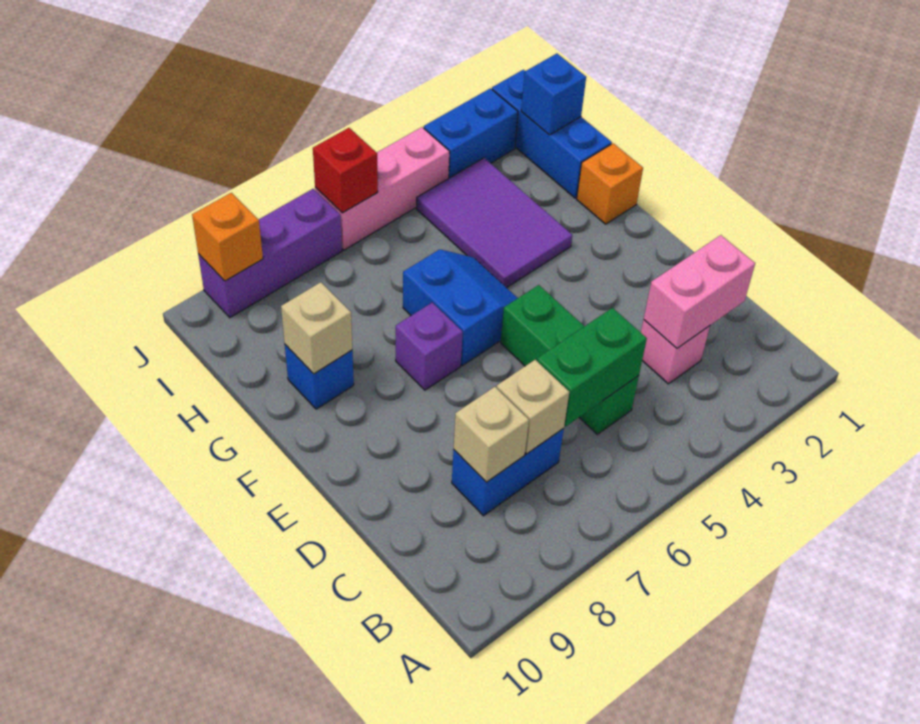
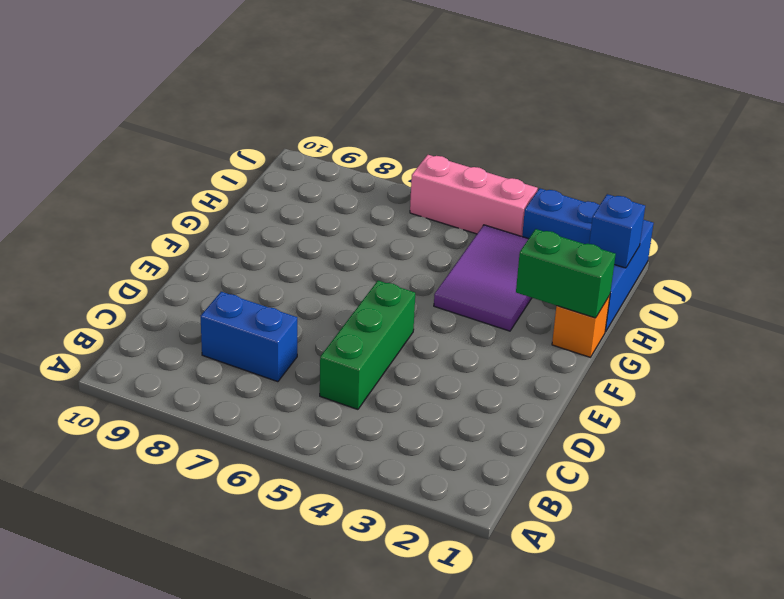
green brick G1:G2 level 2 -> green brick C5:C6 level 2
none -> pink brick C3 level 1
none -> blue slope F5:G6 level 1 top 6
none -> purple brick F7 level 1

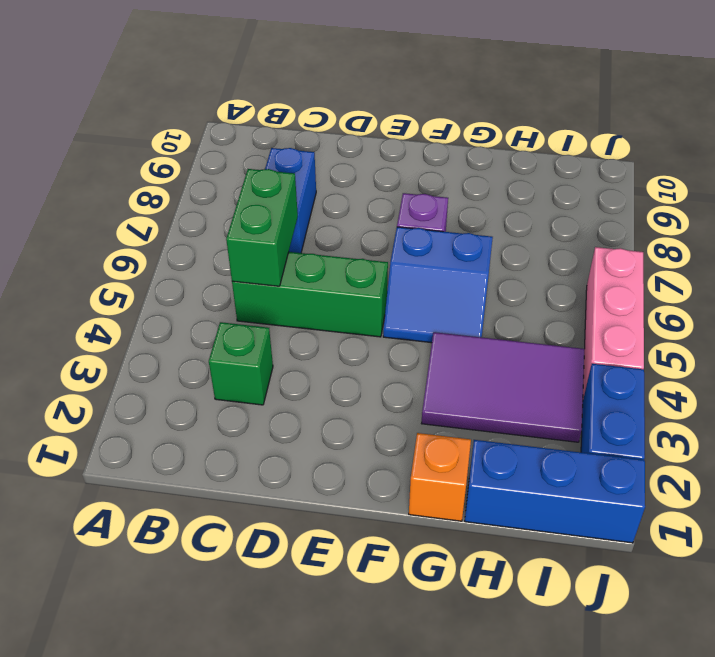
green brick C3 level 1 -> pink brick C3 level 1
none -> blue brick G9 level 1
none -> purple brick J7:J9 level 1
none -> pink brick C2:C3 level 2

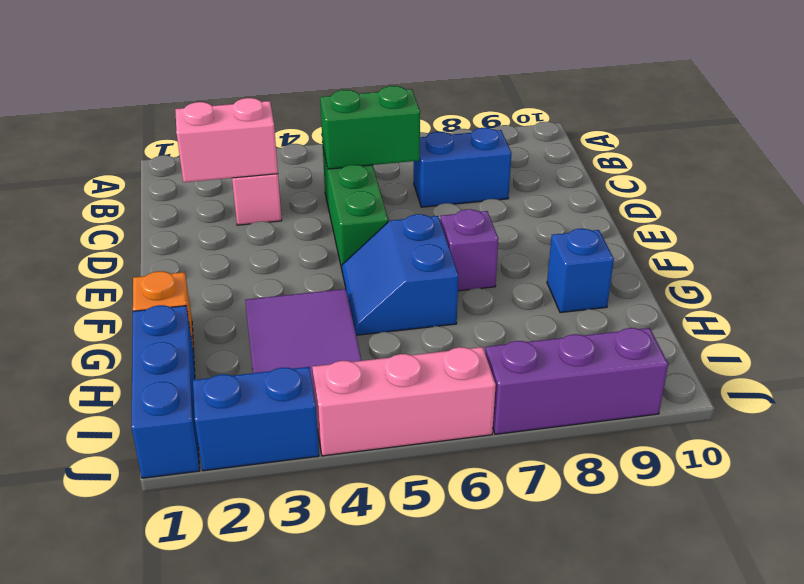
none -> tan brick C7 level 2
none -> tan brick C8 level 2
none -> tan brick G9 level 2

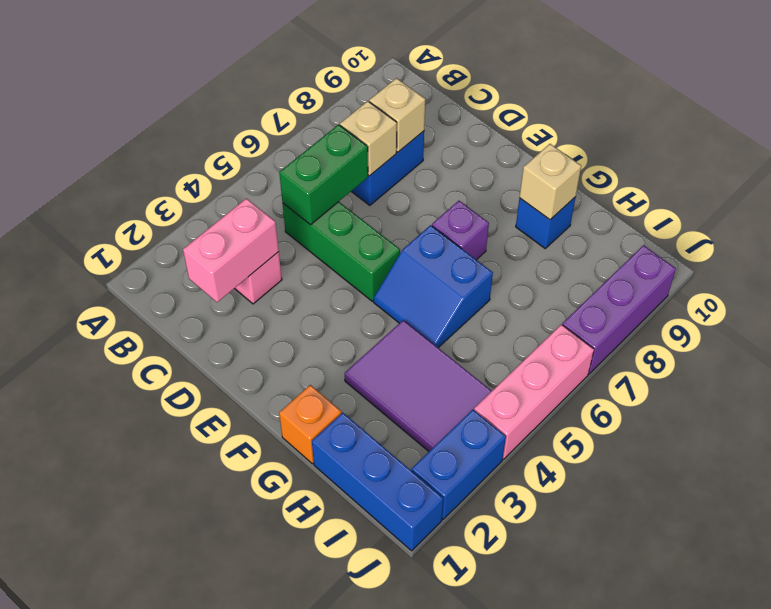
none -> blue brick I1 level 2
none -> red brick J6 level 2
none -> orange brick J9 level 2

